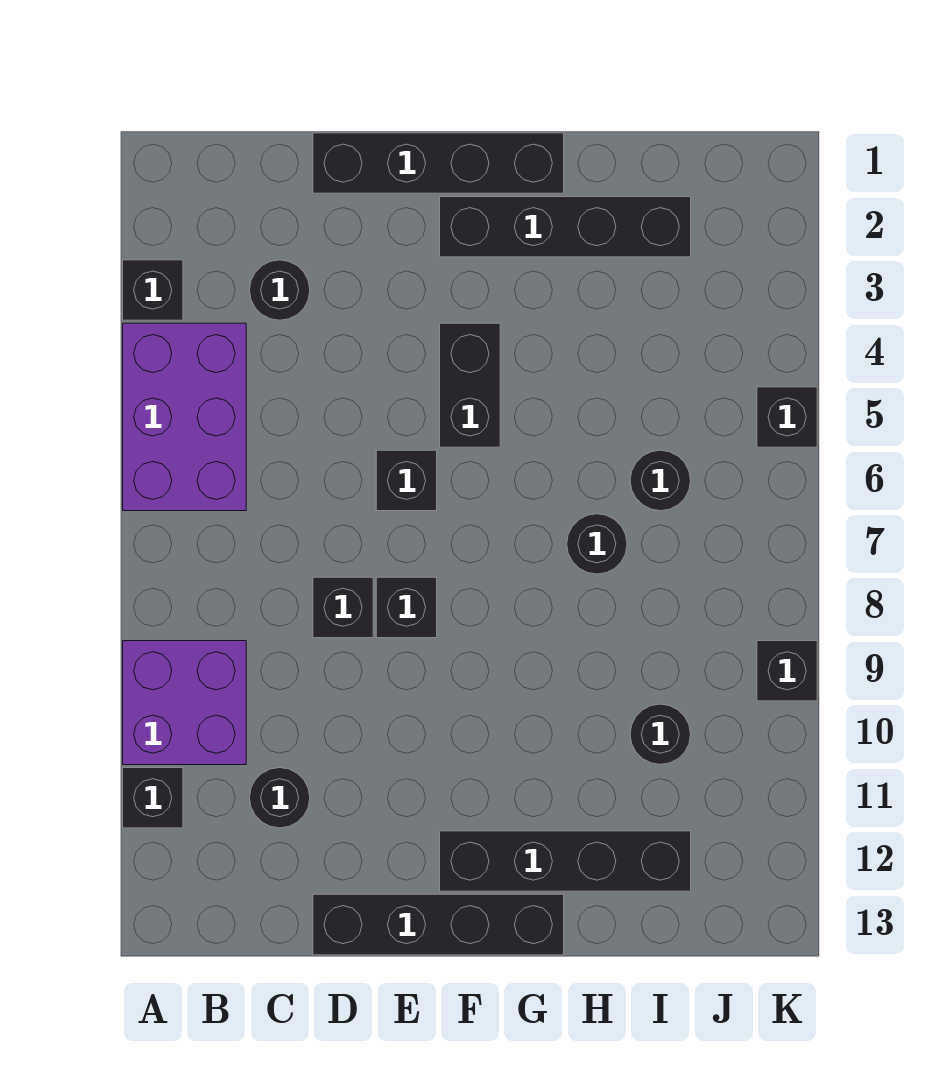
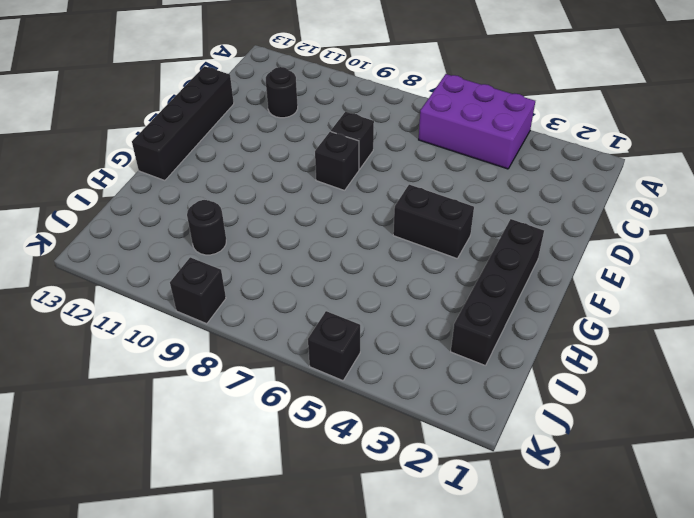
none -> black brick A3 level 1
none -> purple brick A9:B10 level 1
none -> black brick A11 level 1

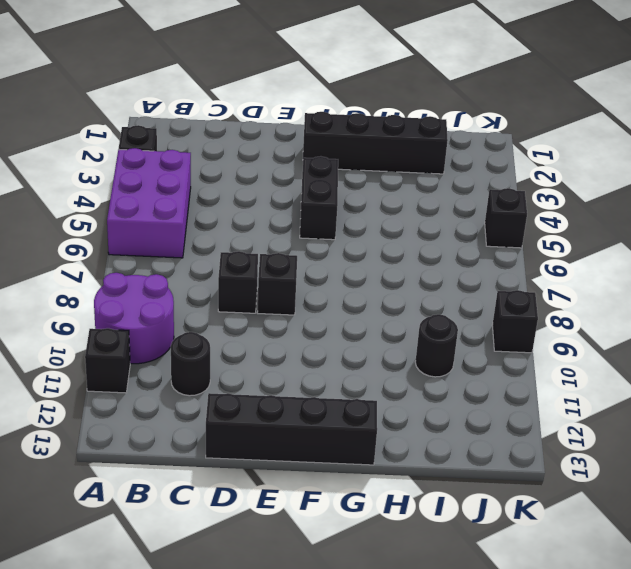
purple round brick A9:B10 level 1 -> purple brick A9:B10 level 1
none -> black round brick C3 level 1
none -> black brick D1:G1 level 1
none -> black brick E6 level 1

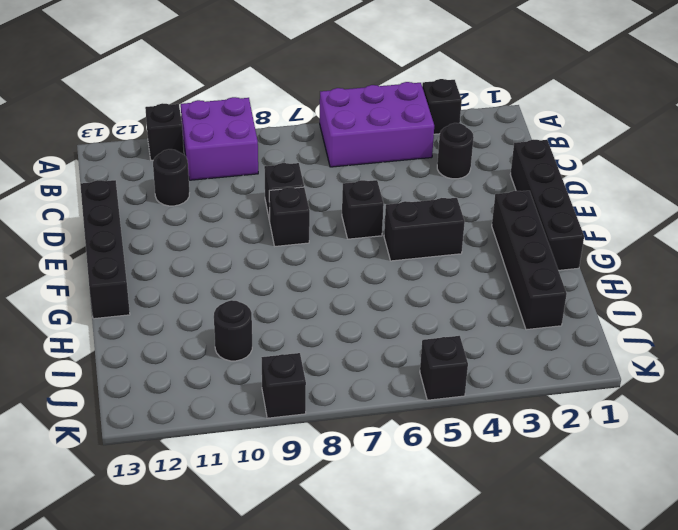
none -> black brick F12:I12 level 1
none -> black round brick H7 level 1
none -> black round brick I6 level 1

